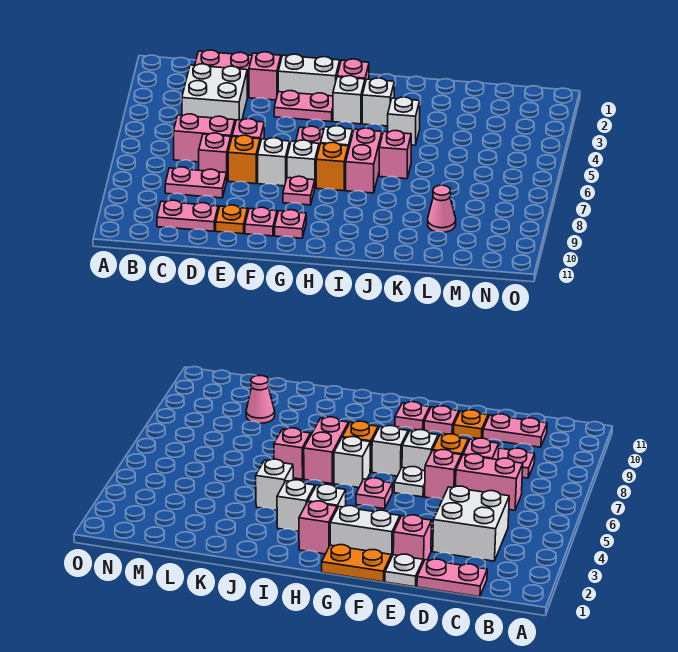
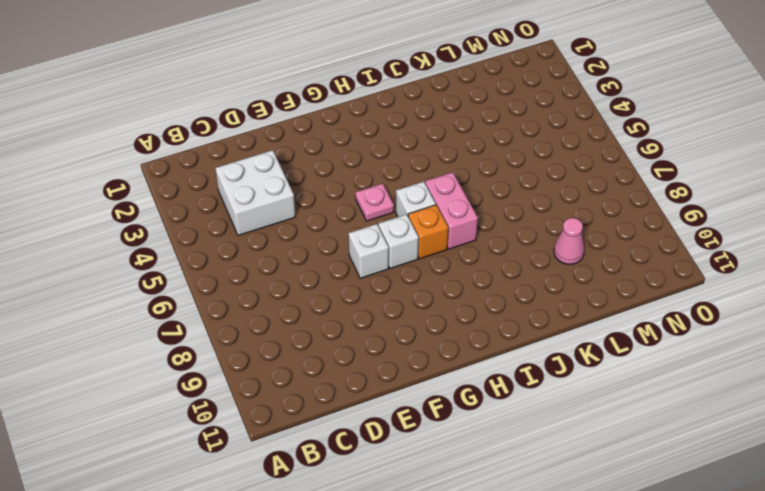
none -> pink plate C1:D1 level 1
none -> pink brick C6:D6 level 1
none -> pink plate C8:D8 level 1
none -> pink plate C10:D10 level 1

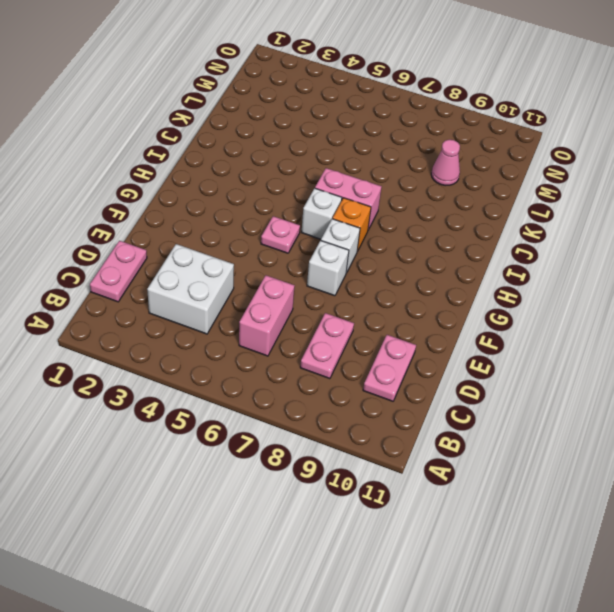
none -> pink brick D7 level 1
none -> white plate E1 level 1
none -> pink brick E2 level 1
none -> pink brick E6 level 1

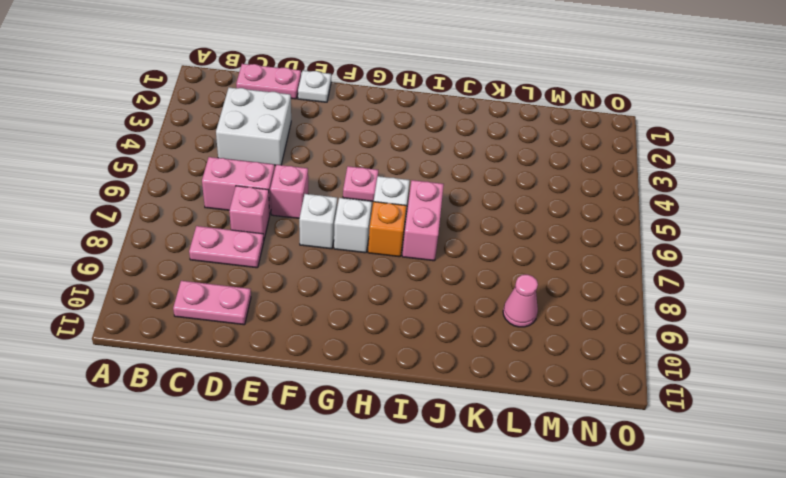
none -> pink brick E2 level 1
none -> orange brick E7 level 1
none -> orange plate E10 level 1
none -> orange plate F1:G1 level 1

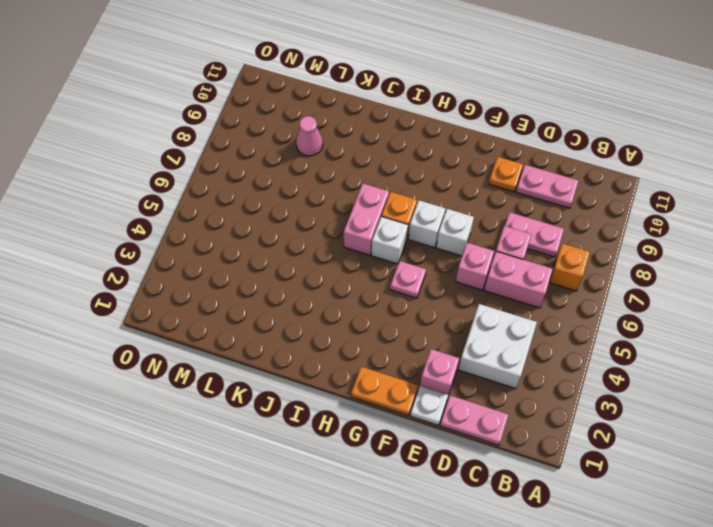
orange brick B7 level 1 -> orange brick E7 level 1
none -> white brick F2:G2 level 1
none -> pink plate F3:G3 level 1
none -> white plate F6 level 1
none -> pink plate F10 level 1

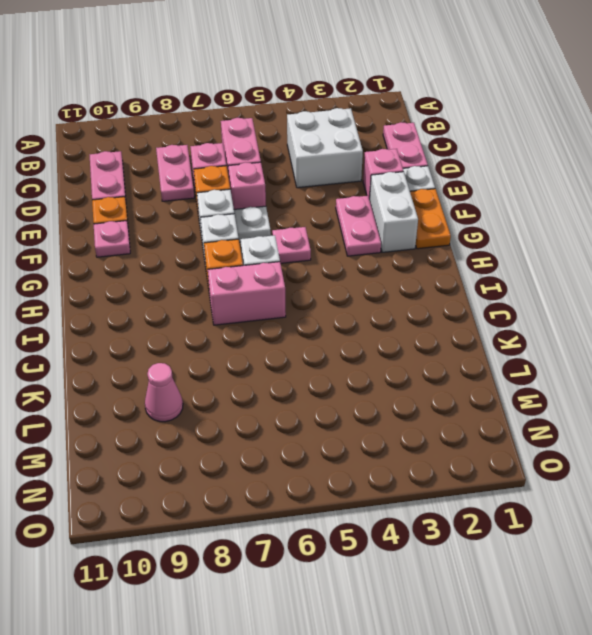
none -> pink plate G8 level 1
none -> pink plate G10 level 1
none -> pink brick H2 level 1
none -> white brick H3 level 1

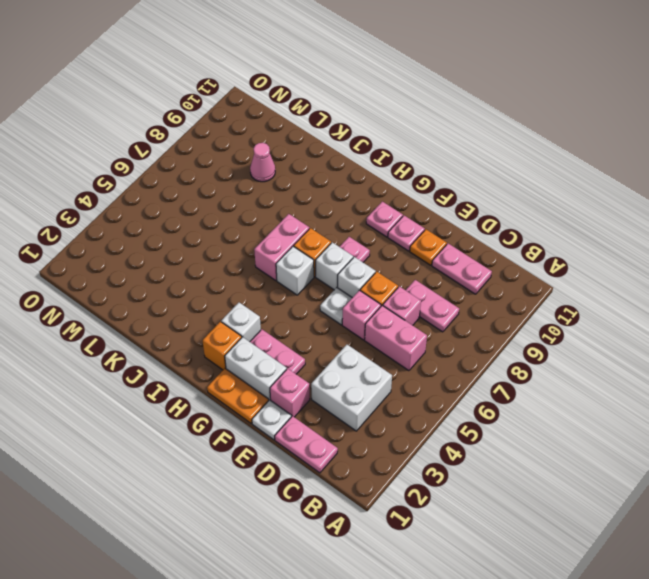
orange brick H2 level 1 -> pink brick H2 level 1
none -> pink plate G5 level 1
none -> white brick I3 level 1
none -> white brick J4 level 1
none -> pink brick J6 level 1

